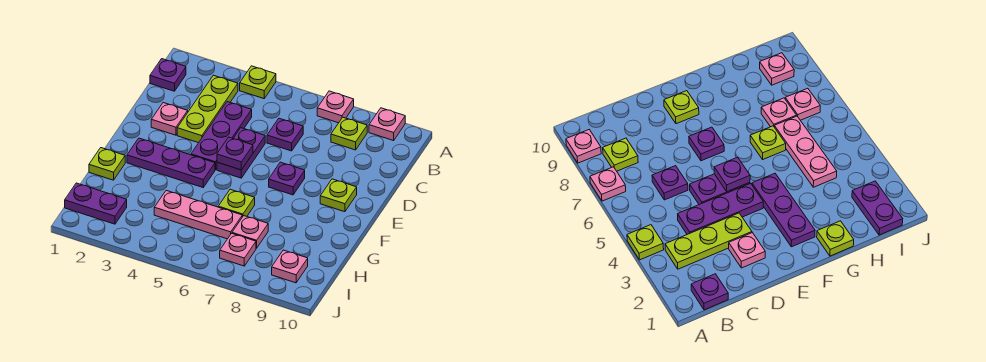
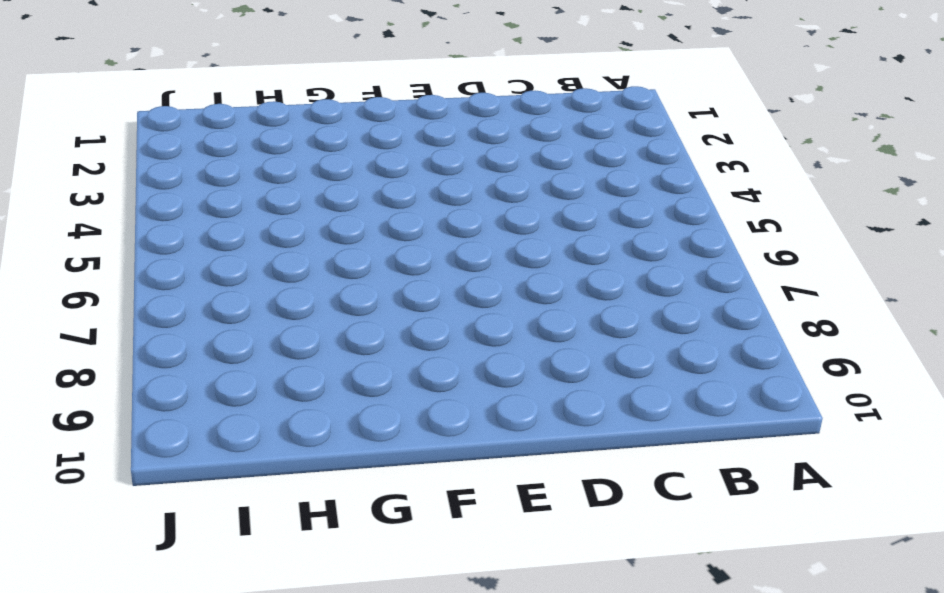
none -> lime plate A4 level 1
none -> pink plate A7 level 1
none -> pink plate A9 level 1

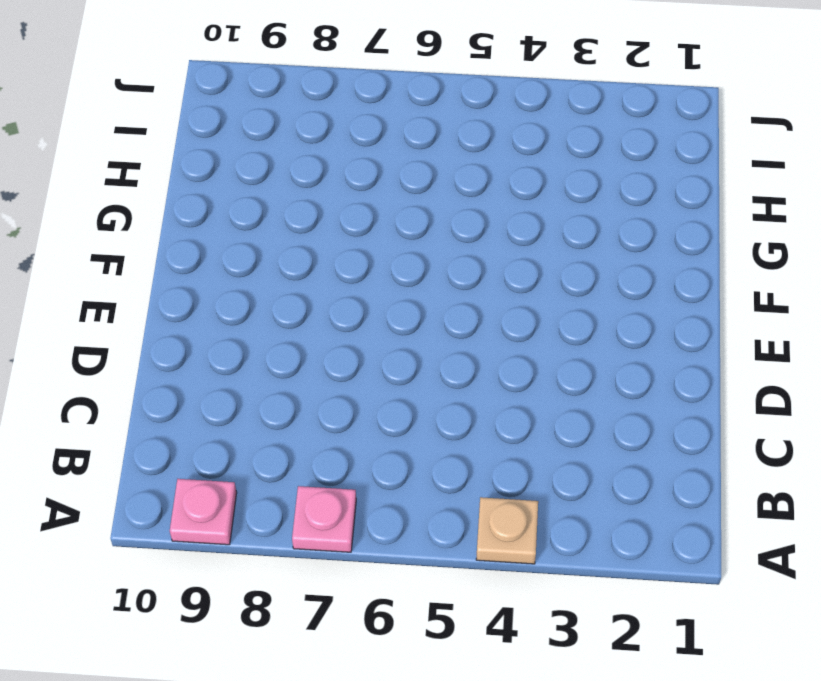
tan plate A4 level 1 -> lime plate A4 level 1
none -> purple plate B1 level 1
none -> lime plate B3:D3 level 1
none -> lime plate B8 level 1

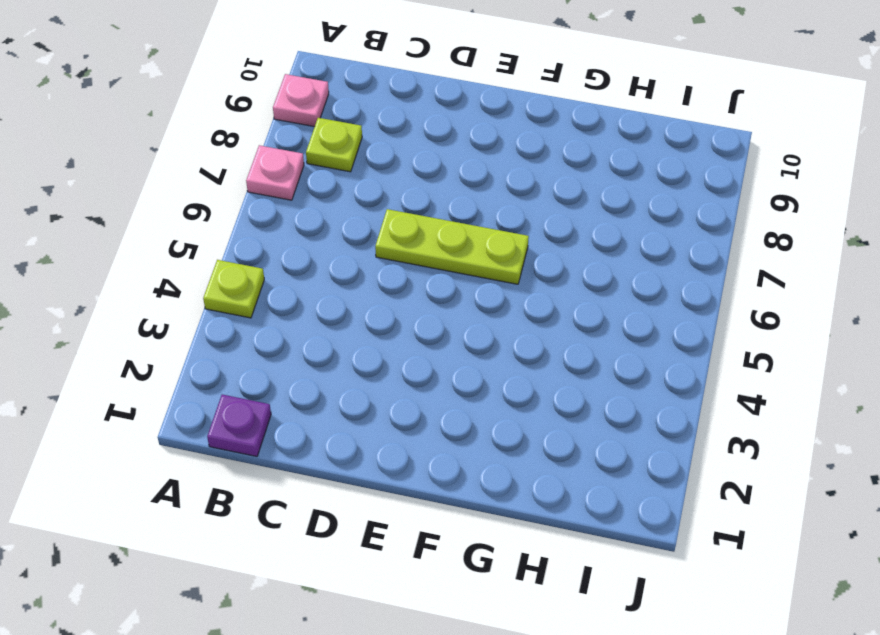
lime plate D6:F6 level 1 -> lime plate B3:D3 level 1
none -> purple plate C4:E4 level 1
none -> purple plate C6 level 1
none -> pink plate D2 level 1

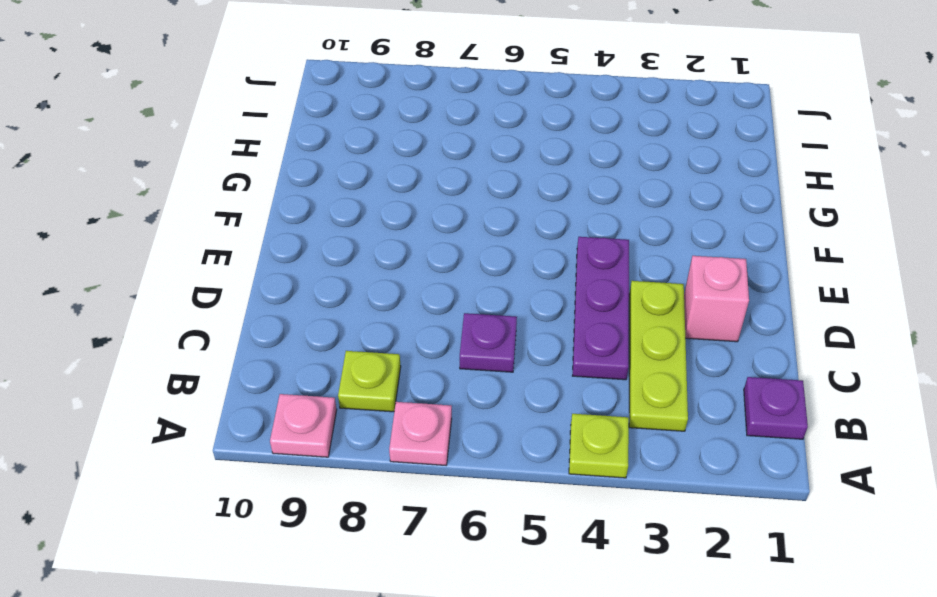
pink brick D2 level 1 -> pink plate D2 level 1
none -> purple plate D5:E5 level 1
none -> purple plate E7 level 1
none -> lime plate E9 level 1

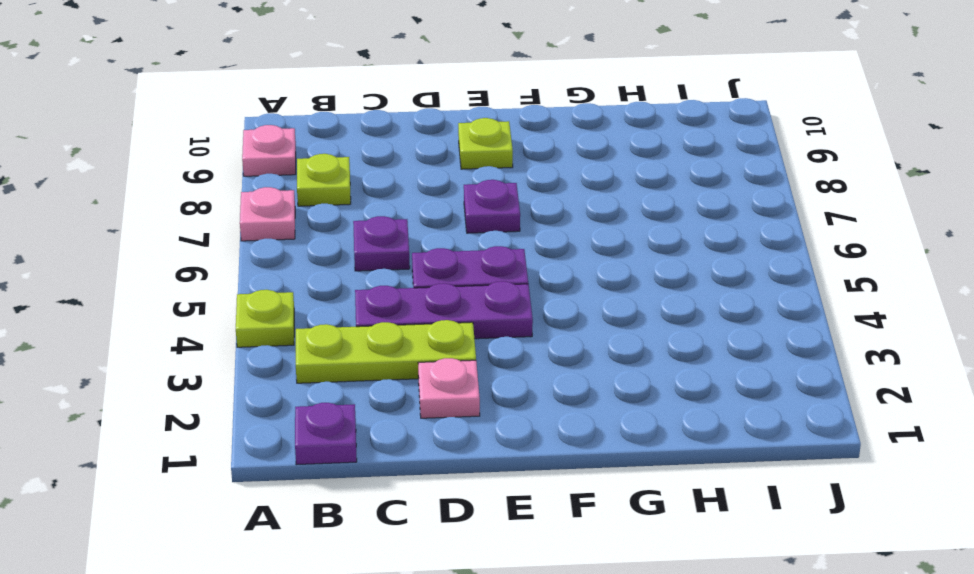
none -> purple plate F2:F4 level 1
none -> lime plate G1 level 1
none -> lime plate G6 level 1

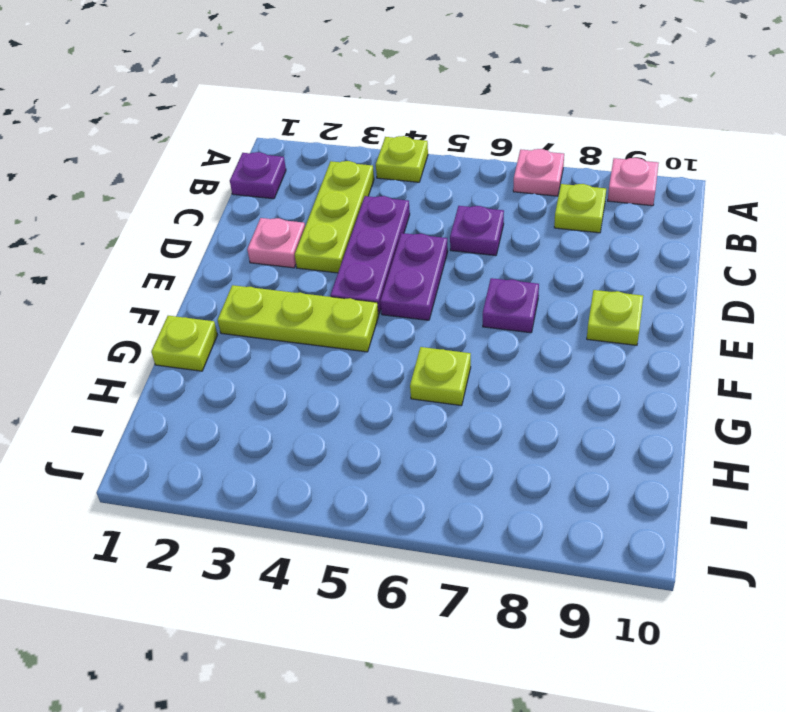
lime plate F2:F4 level 1 -> purple plate F2:F4 level 1
none -> pink plate H4:H6 level 1
none -> pink plate H7 level 1
none -> purple plate I1:I2 level 1

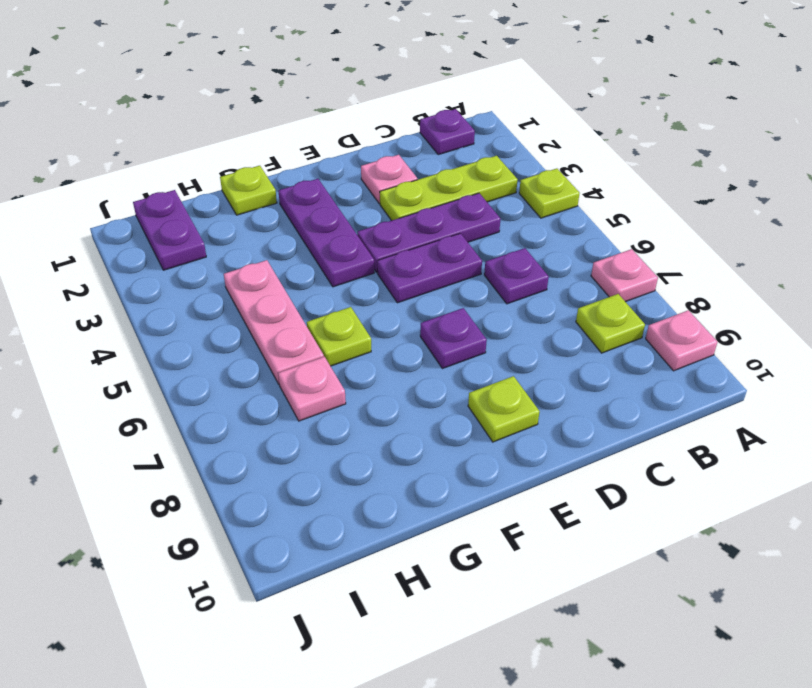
none -> pink plate I7 level 1
none -> pink plate I9 level 1
none -> purple plate E5 level 2

